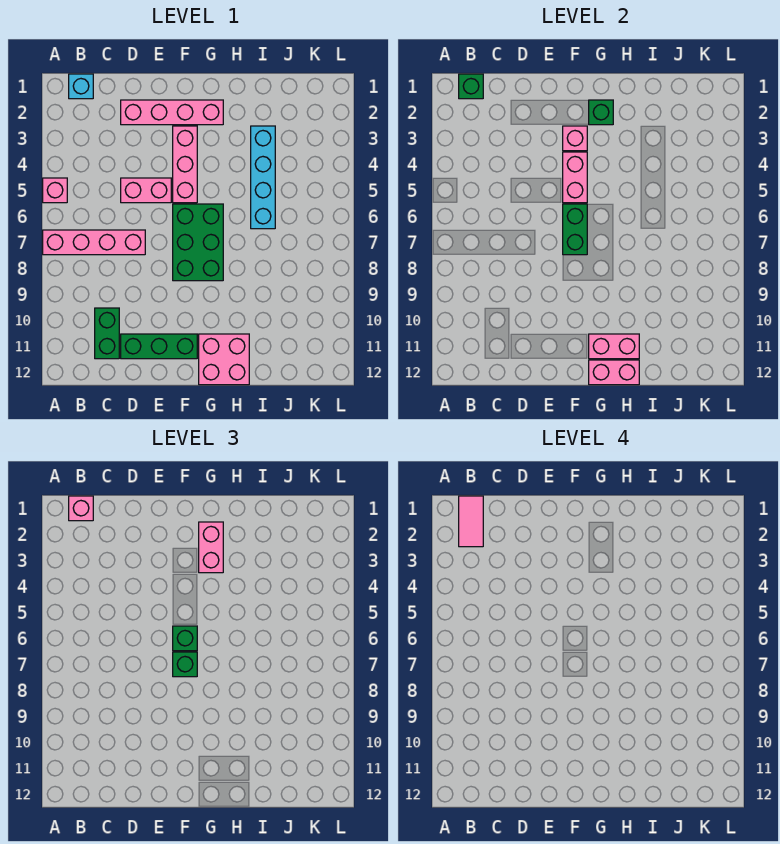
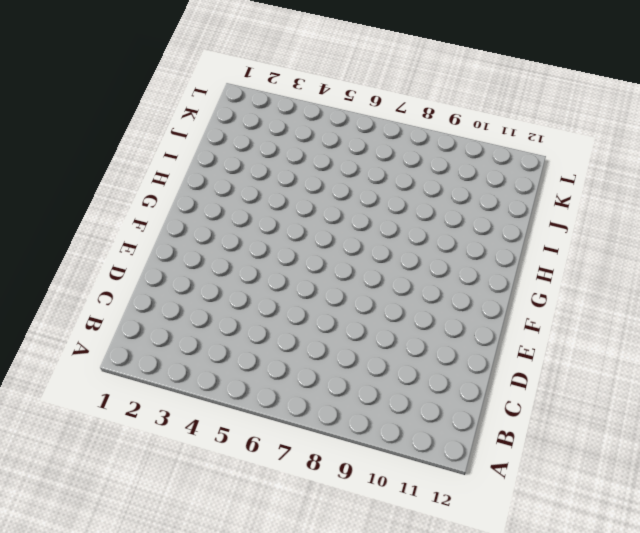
none -> pink brick A5 level 1
none -> pink brick A7:D7 level 1
none -> cyan brick B1 level 1

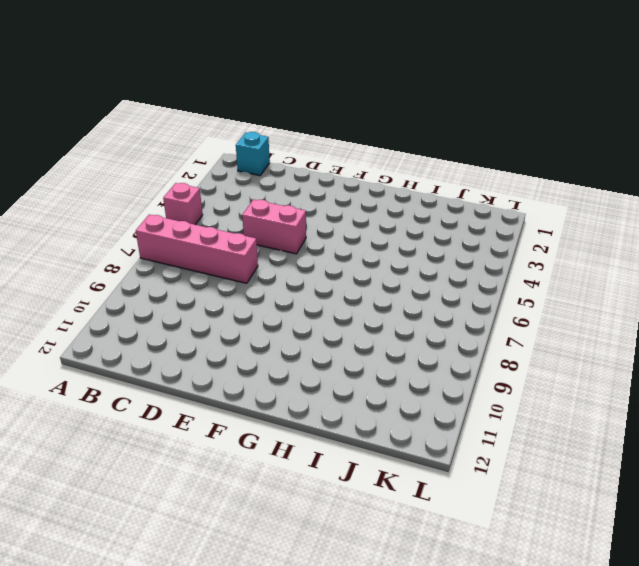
none -> green brick C10:C11 level 1
none -> pink brick D2:G2 level 1
none -> green brick D11:F11 level 1

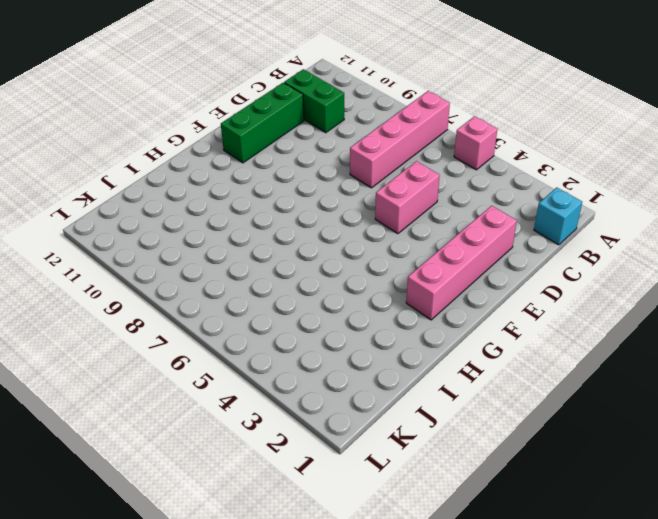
none -> pink brick F3:F5 level 1
none -> green brick F6:G8 level 1
none -> pink brick G11:H12 level 1

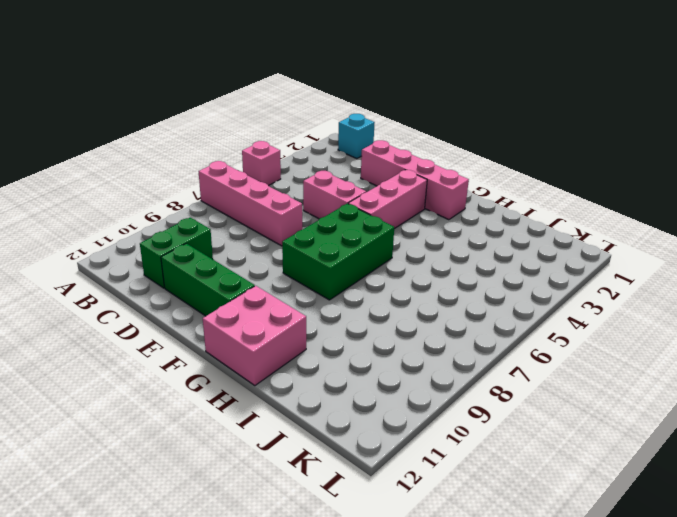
none -> cyan brick I3:I6 level 1
none -> green brick B1 level 2
none -> pink brick F3 level 2

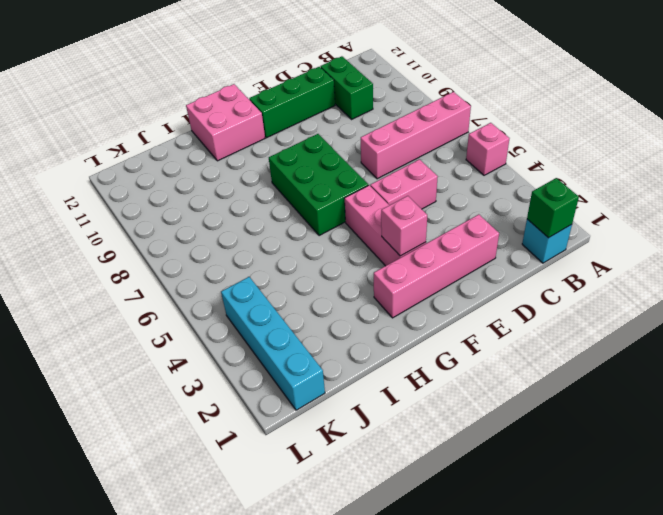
cyan brick K1:K4 level 1 -> cyan brick I3:I6 level 1
none -> pink brick F4:F5 level 2
none -> green brick F6:F7 level 2
none -> green brick G2 level 2

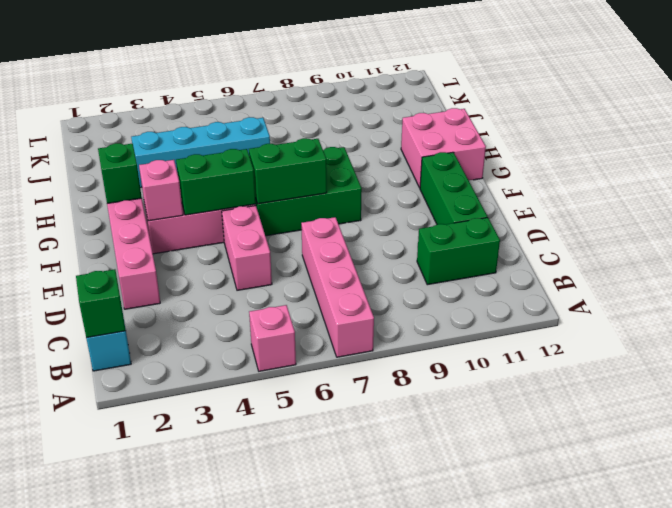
green brick F4:F5 level 2 -> pink brick F4:F5 level 2
none -> pink brick G11:H11 level 2
none -> pink brick G12:H12 level 2
none -> pink brick B1 level 3

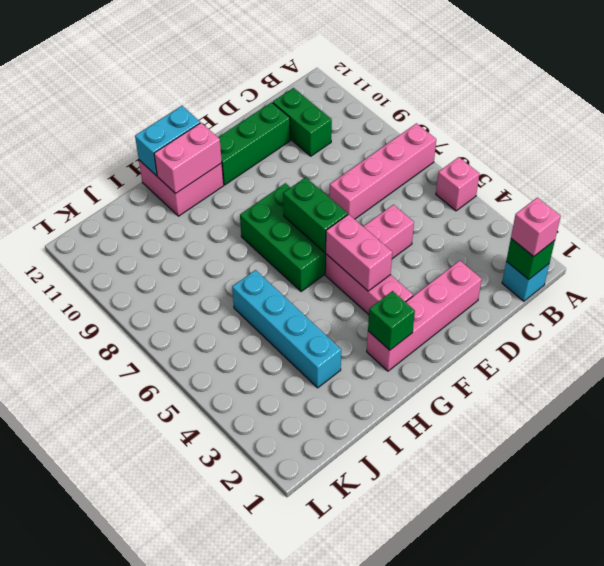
cyan brick G12:H12 level 2 -> pink brick G12:H12 level 2
none -> pink brick F3 level 2
none -> green brick F6 level 3
none -> green brick F7 level 3

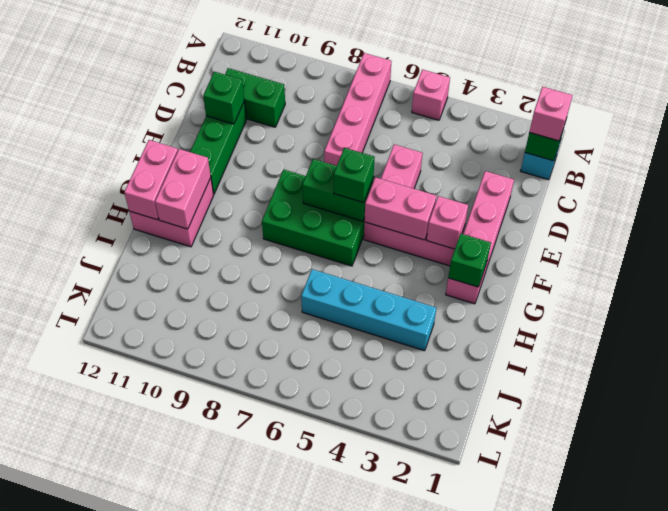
green brick D11 level 2 -> green brick F7 level 3
none -> pink brick G2:G3 level 3
none -> pink tile B1:B2 level 4

